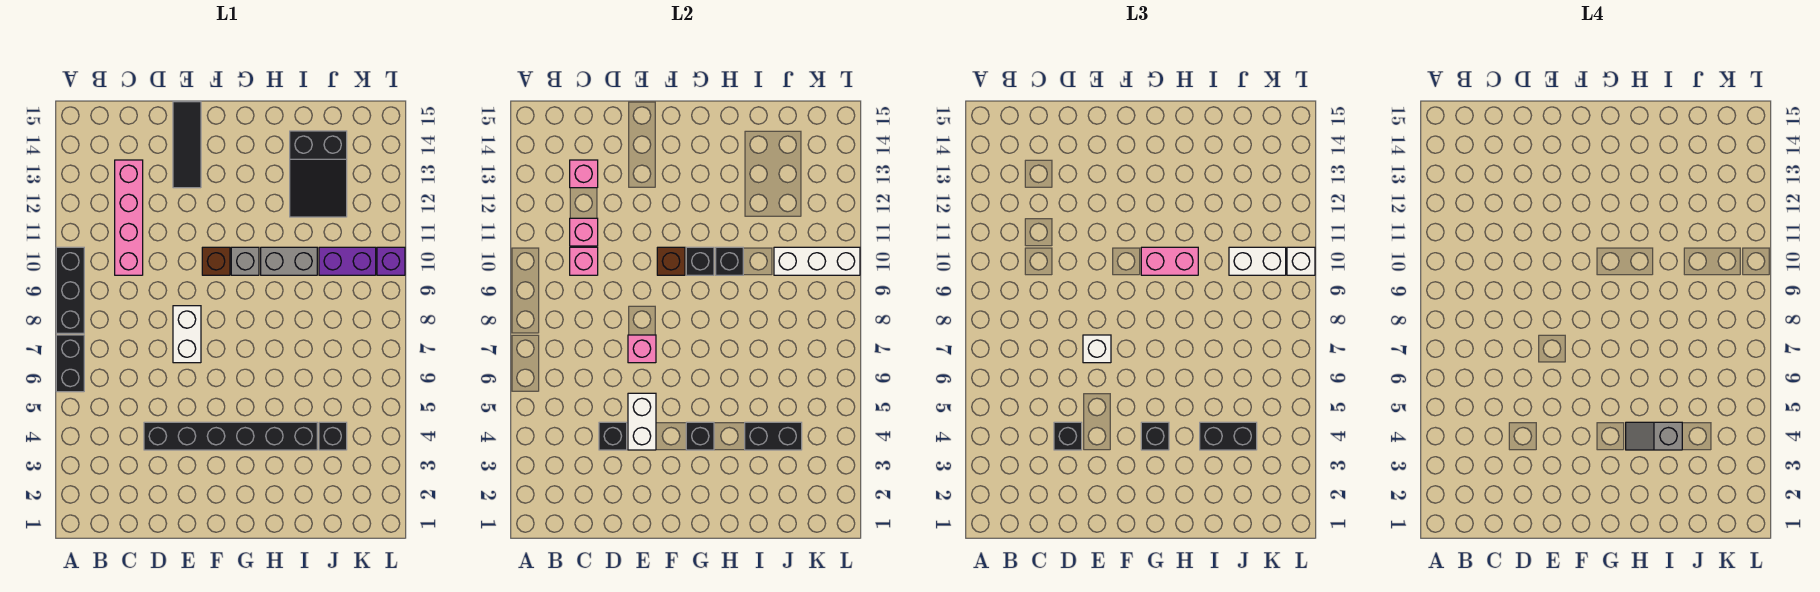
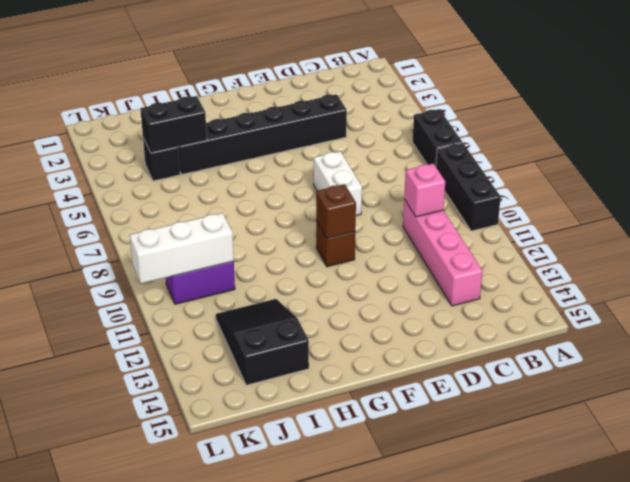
none -> black tile E13:E15 level 1
none -> grey brick G10 level 1
none -> grey brick H10:I10 level 1
none -> purple brick L10 level 1

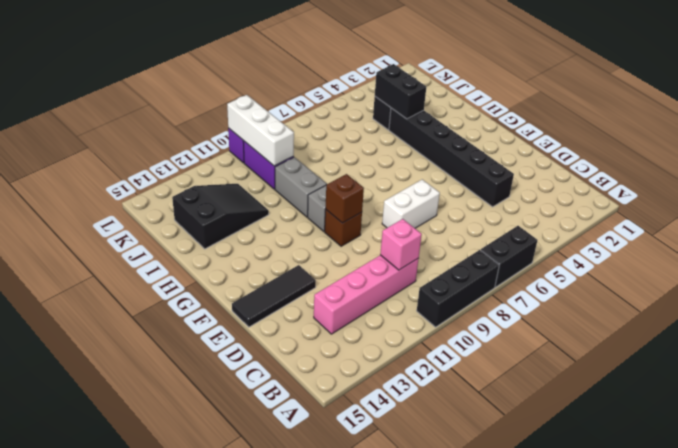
none -> pink brick C11 level 2
none -> pink brick C13 level 2
none -> black brick D4 level 2
none -> white brick E4:E5 level 2

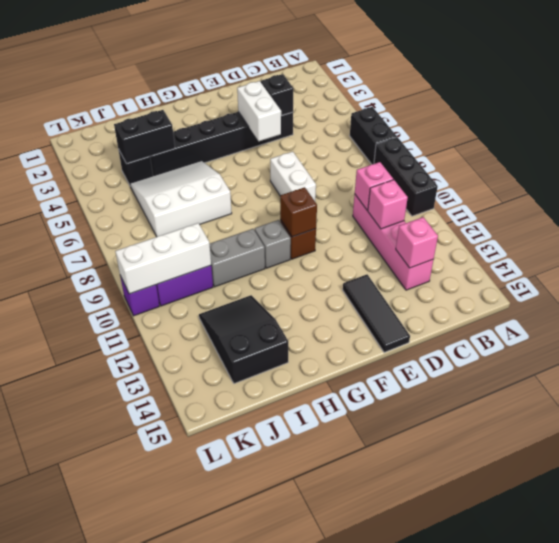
white slope H5:J7 level 1 top 7 -> none
none -> pink brick E7 level 2
none -> black brick G4 level 2
none -> black brick G10 level 2
none -> black brick H10 level 2

